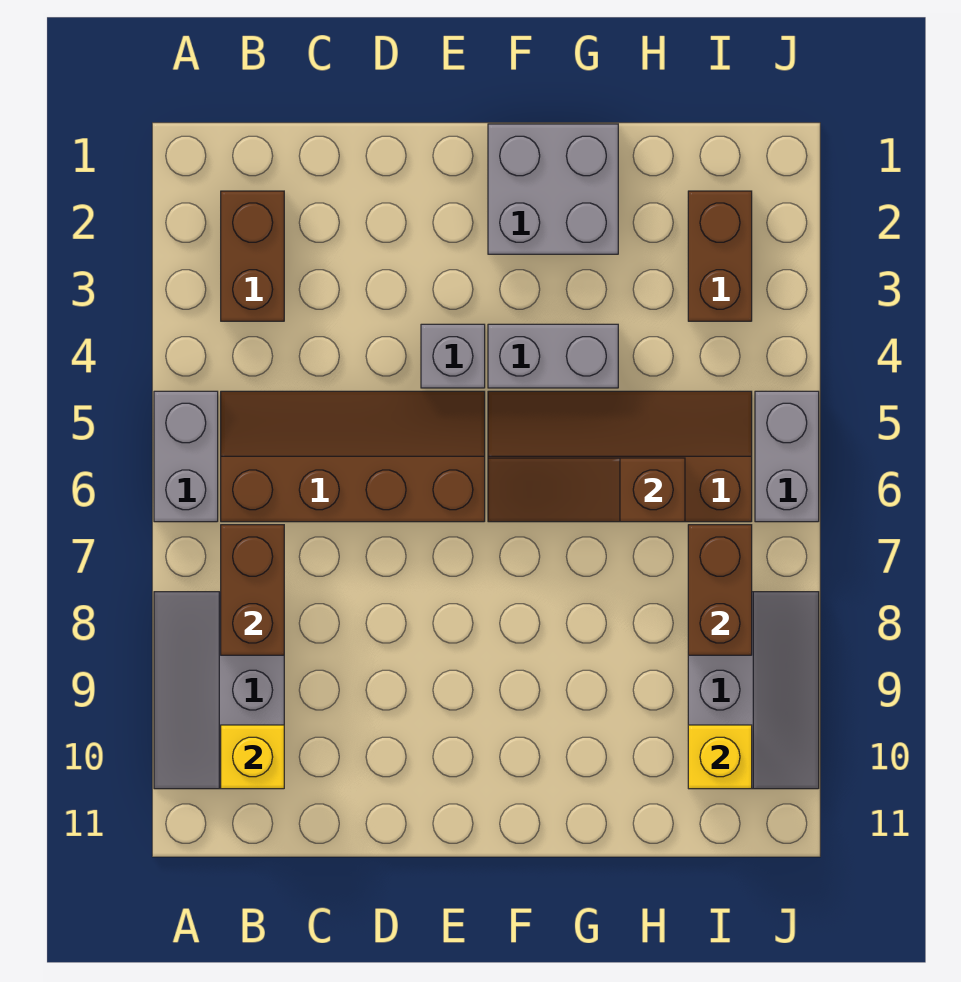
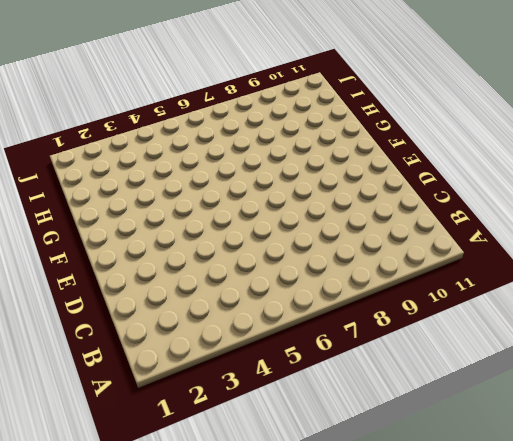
none -> grey brick A5:A6 level 1
none -> grey slope A8:B10 level 1 top B
none -> brown brick B2:B3 level 1

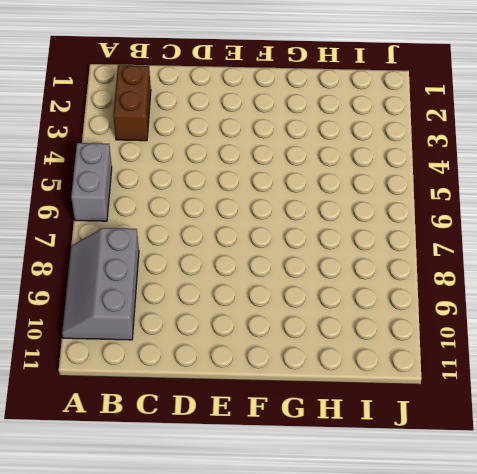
none -> brown slope B5:E6 level 1 top 6
none -> grey brick E4 level 1
none -> grey brick F1:G2 level 1

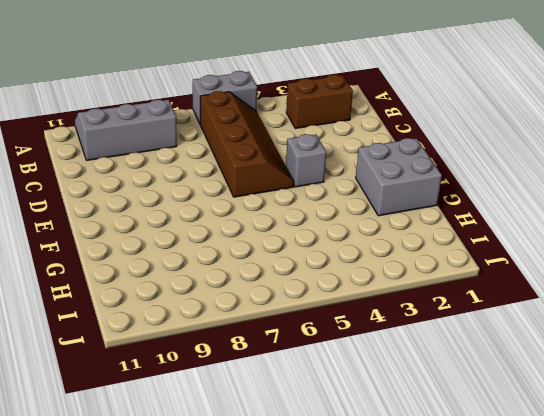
none -> grey brick F4:G4 level 1
none -> brown slope F5:I6 level 1 top 6
none -> brown brick I2:I3 level 1

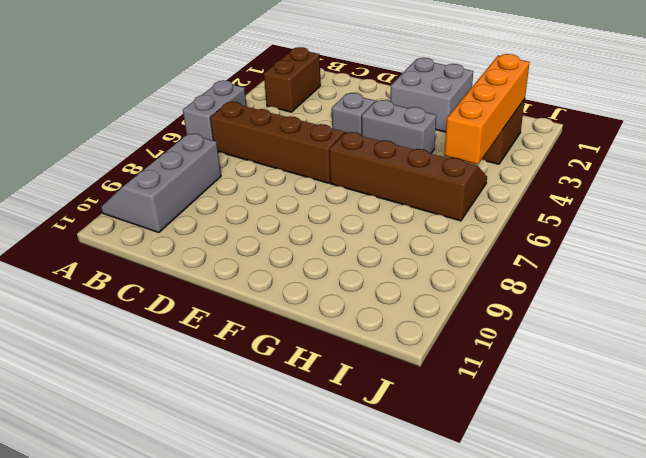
orange brick I2:I5 level 2 -> none
none -> grey slope I8:J10 level 1 top I
none -> grey brick J5:J6 level 1
none -> brown brick B7:B8 level 2

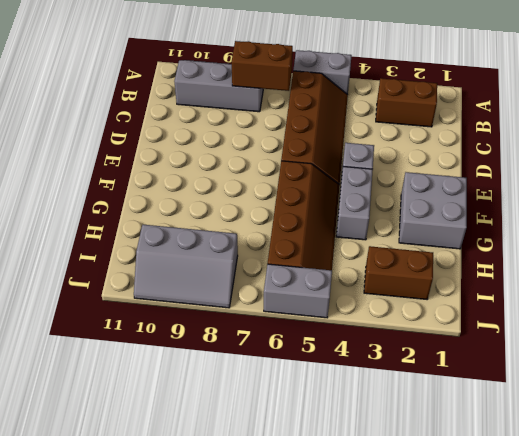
none -> yellow brick B10 level 2
none -> brown slope F6:H6 level 2 top H
none -> brown brick I7:I8 level 2

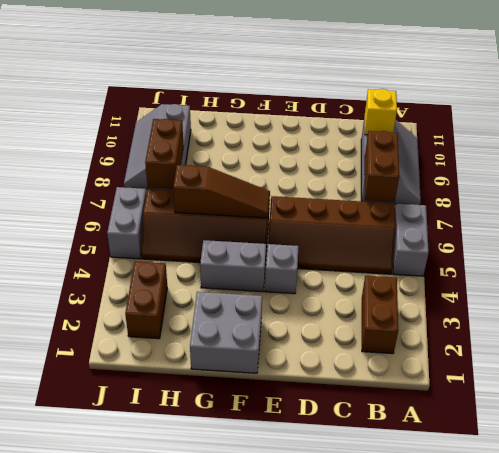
none -> yellow brick I10 level 2

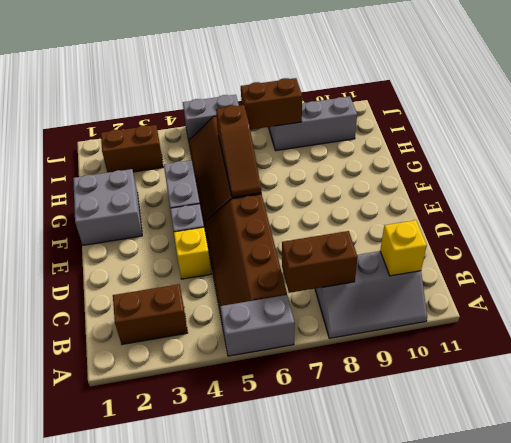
yellow brick D4 level 1 -> yellow brick I10 level 2

